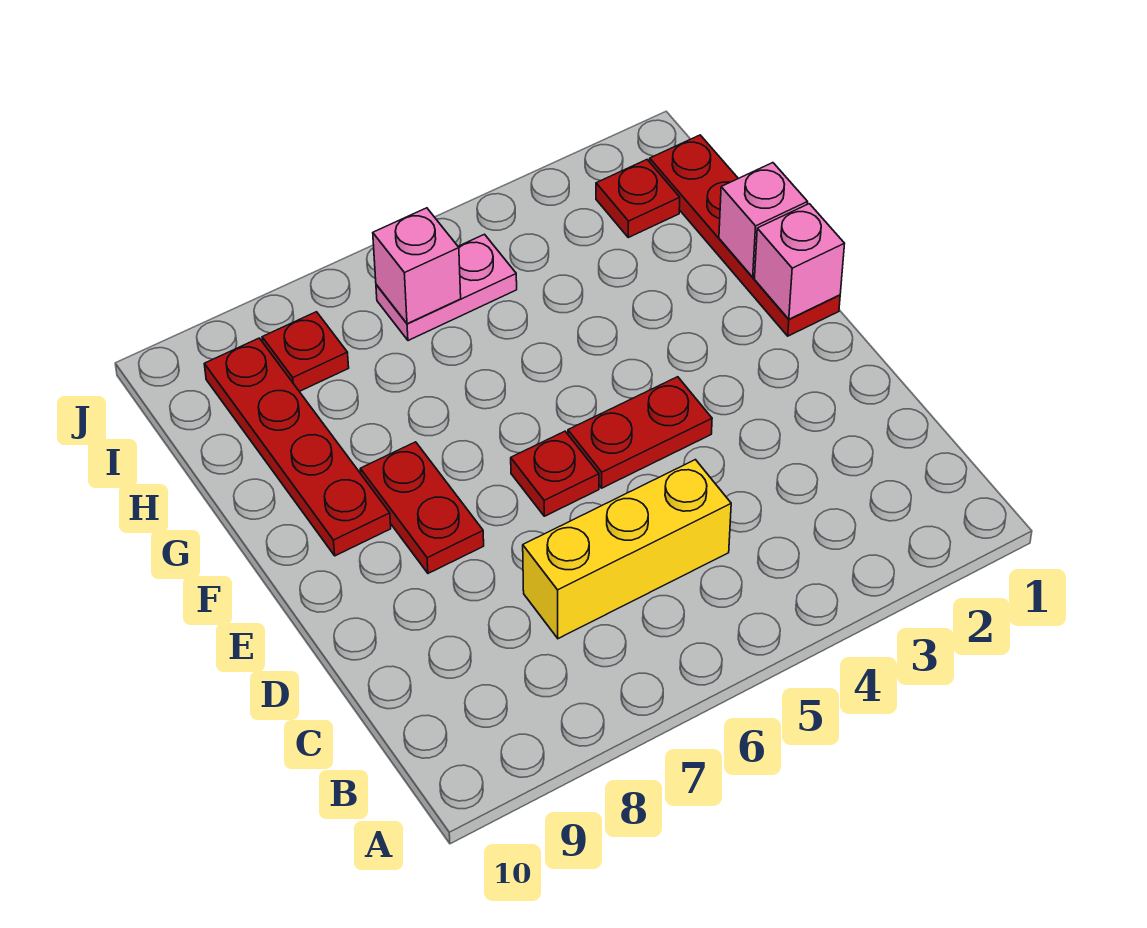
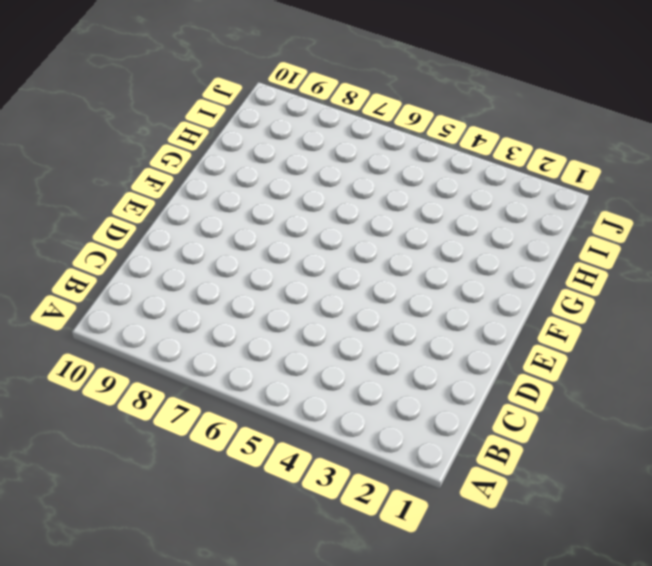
none -> yellow brick C5:C7 level 1
none -> red plate E4:E5 level 1
none -> red plate E6 level 1

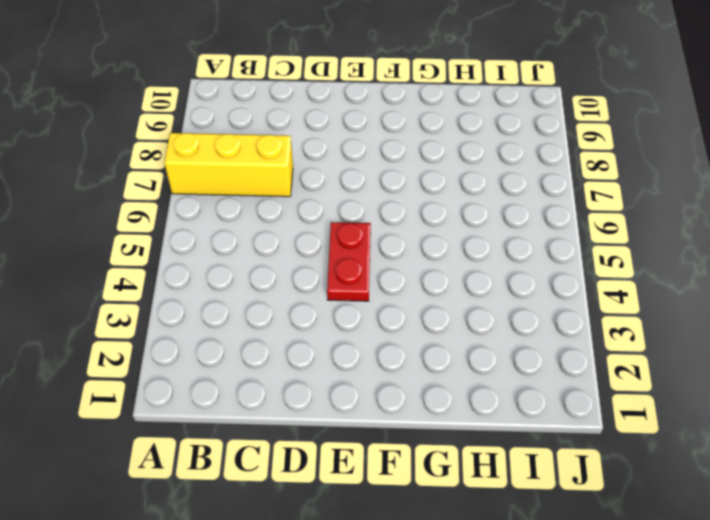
yellow brick A7:C7 level 1 -> yellow brick C5:C7 level 1
none -> red plate E6 level 1
none -> red plate E8:F8 level 1
none -> red plate F1:I1 level 1

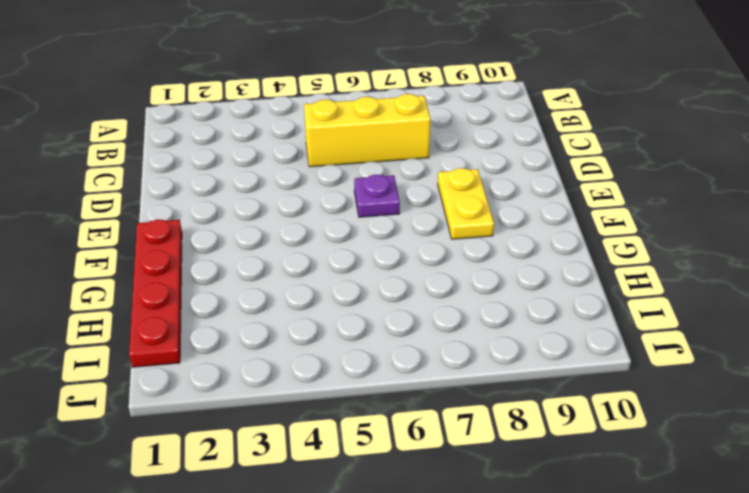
purple plate E6 level 1 -> red plate E6 level 1
yellow plate E8:F8 level 1 -> red plate E8:F8 level 1
none -> red plate E4:E5 level 1
none -> red plate F9:I9 level 1
none -> red plate I2 level 1

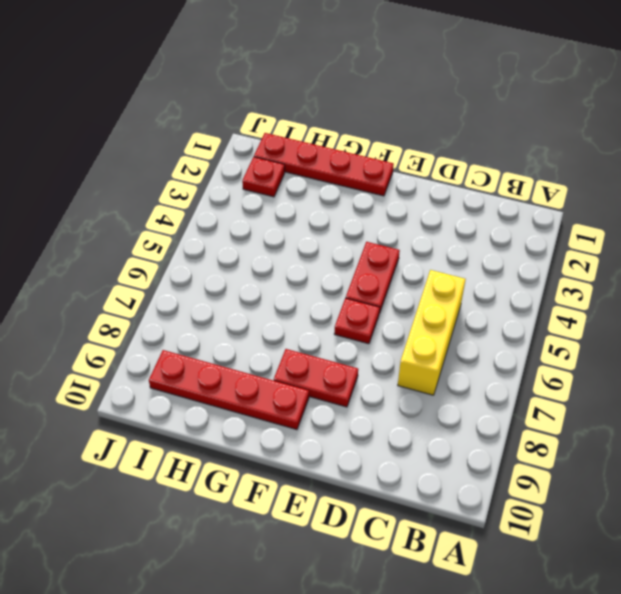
none -> pink plate I5:I6 level 1
none -> red plate I8 level 1
none -> pink brick F1 level 2

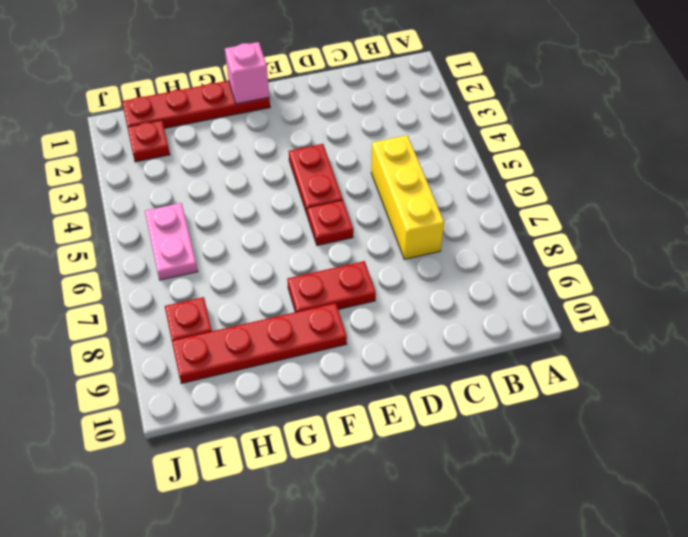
none -> pink brick G1 level 2
none -> pink brick I6 level 2

